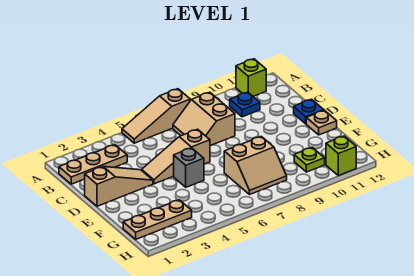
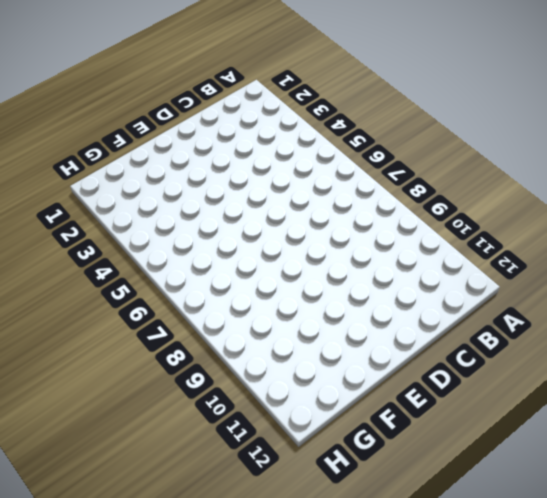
none -> tan slope A5:A7 level 1 top 7
none -> lime brick A11 level 1
none -> tan plate B1:B3 level 1

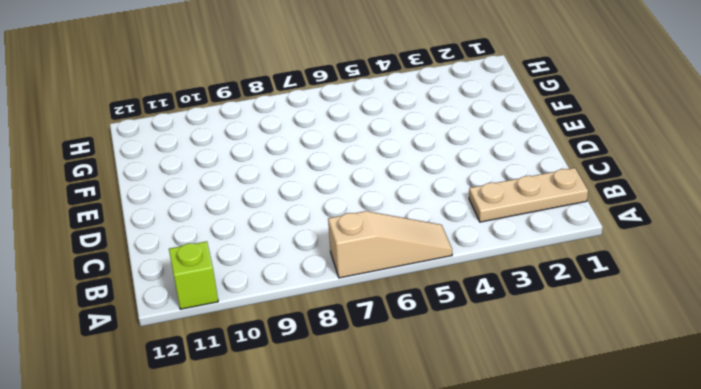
none -> tan slope B7:C8 level 1 top 8
none -> blue plate B10 level 1
none -> tan slope D1:D3 level 1 top 1

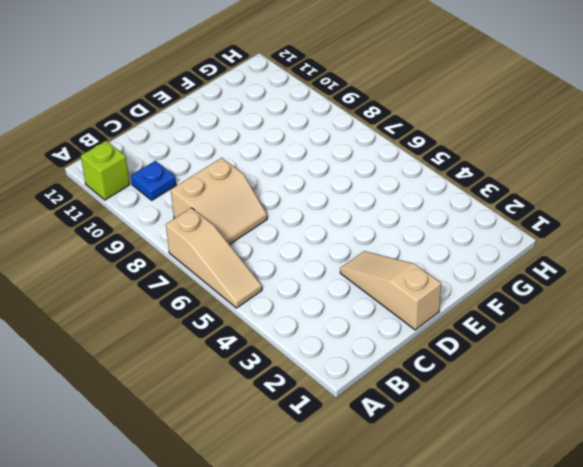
none -> tan plate B1:B3 level 1
none -> tan slope D4:D6 level 1 top 6
none -> blue plate D12 level 1

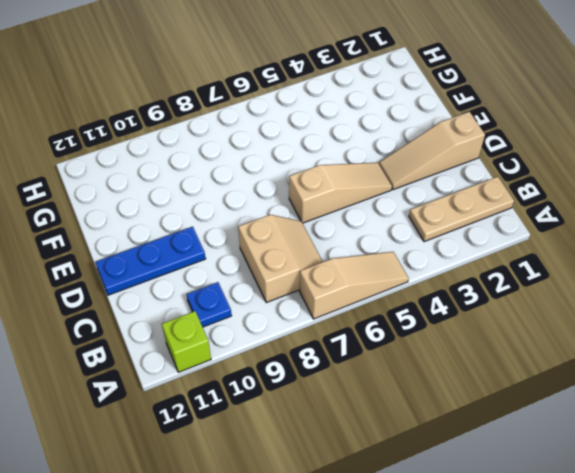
blue plate D10:D12 level 1 -> blue plate D12 level 1
none -> grey brick E5 level 1
none -> tan plate E12 level 1
none -> tan slope F7:G8 level 1 top F

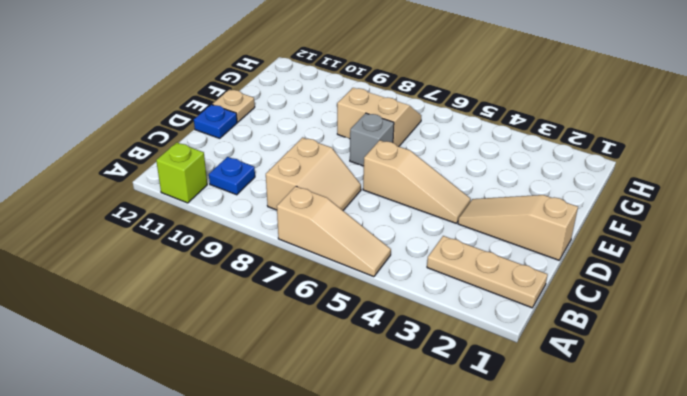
grey brick E7 level 1 -> grey brick E5 level 1
none -> tan plate G1:G3 level 1
none -> lime plate G10 level 1
none -> lime brick H11 level 1

